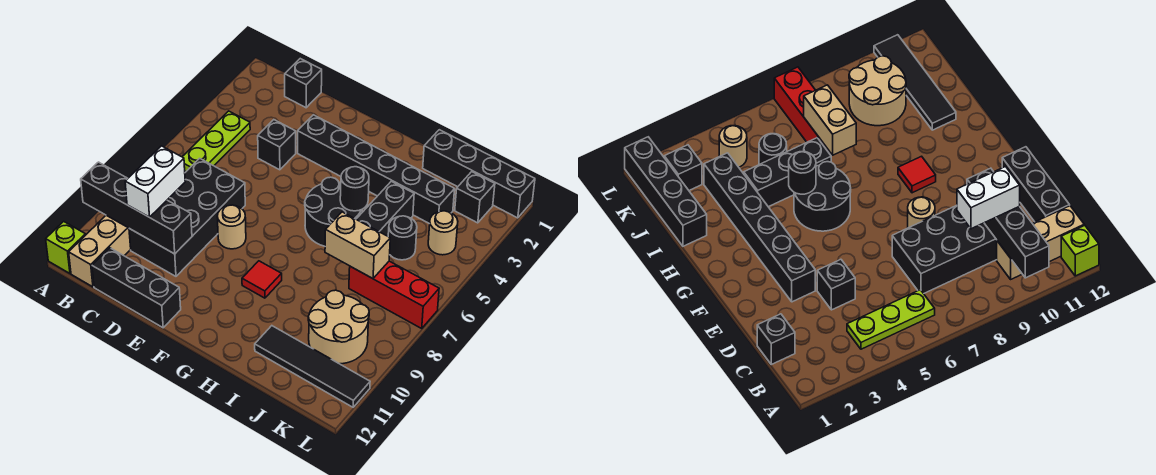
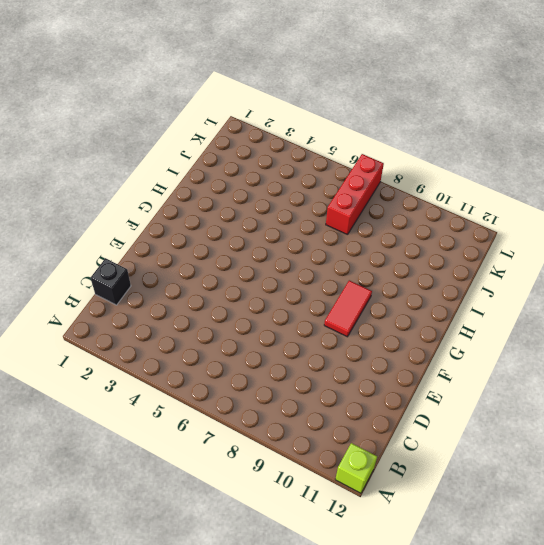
red tile F9:G9 level 1 -> red tile G9 level 1
none -> lime plate B4:B6 level 1
none -> tan brick B10:B12 level 1
none -> black brick C7:D10 level 1

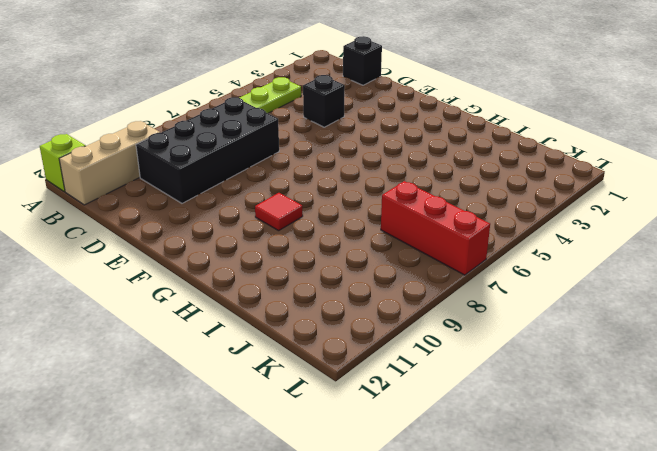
none -> black brick C12:E12 level 1
none -> black brick E3:J3 level 1
none -> tan round brick E8 level 1

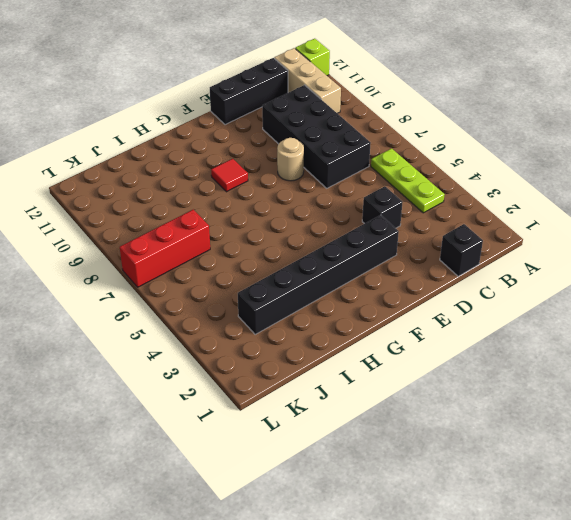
none -> black round brick G5:H6 level 1
none -> black brick I1:L1 level 1
none -> black brick I4:I6 level 1

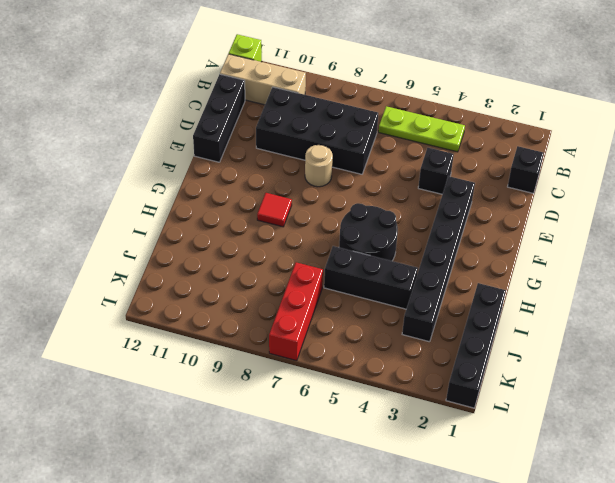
none -> black tile I11:L11 level 1
none -> black round brick J5 level 1
none -> tan round brick J9:K10 level 1

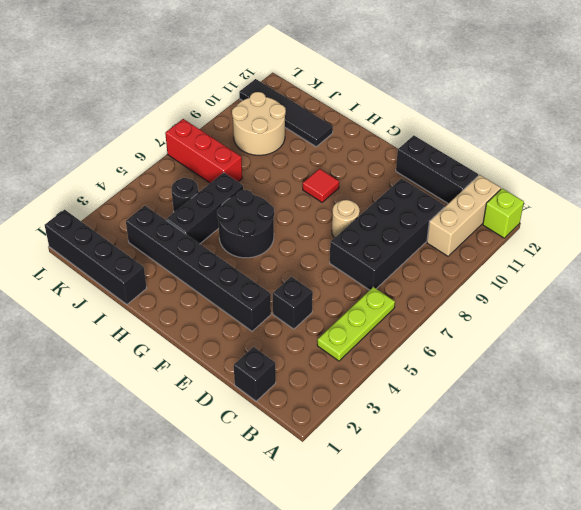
none -> black brick K2 level 1
none -> tan round brick K4 level 1
none -> black brick A10:D10 level 2

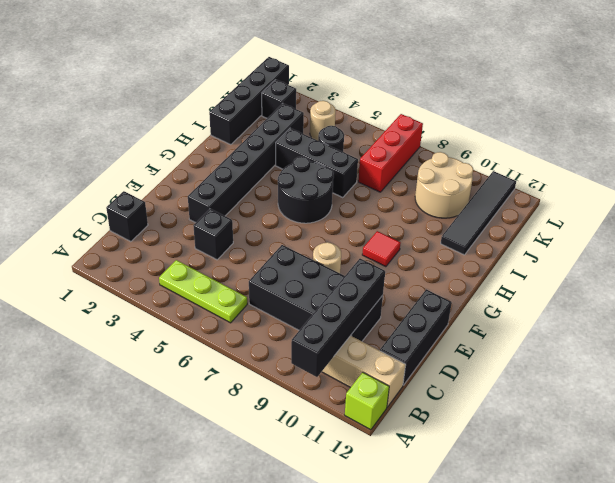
none -> black round brick H5 level 2
none -> tan brick I7:J7 level 2
none -> white brick C9:C10 level 3

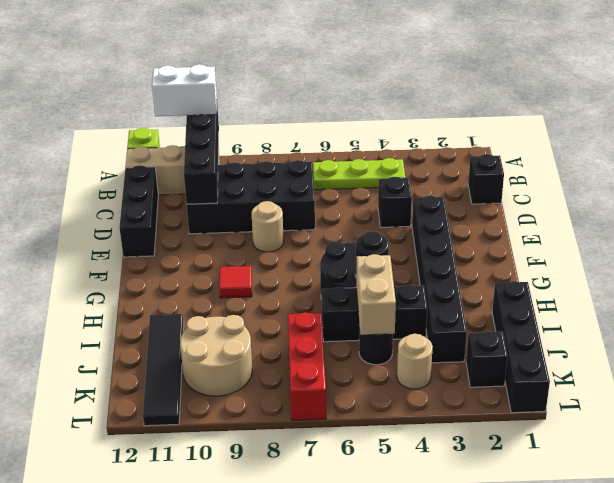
white brick A10:A11 level 3 -> white brick C9:C10 level 3
tan brick I5:J5 level 2 -> tan brick I7:J7 level 2

